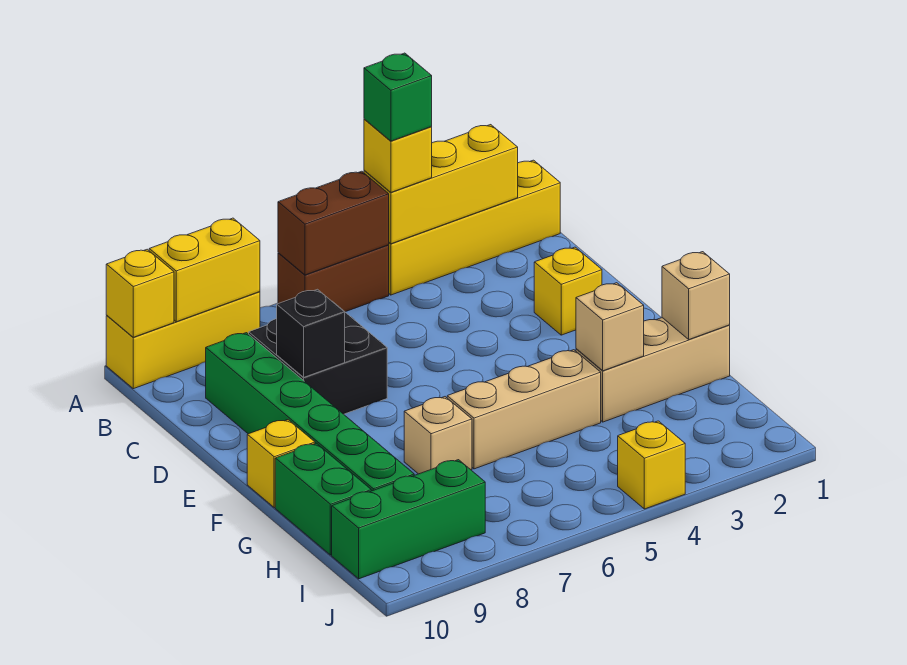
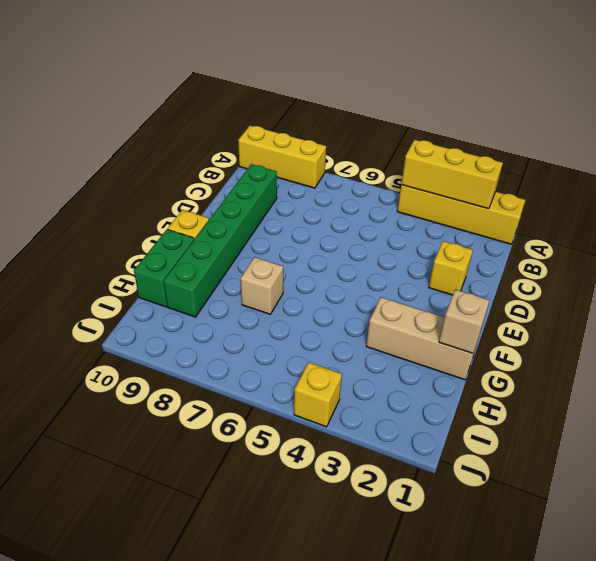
none -> brown brick A5:A6 level 1
none -> black brick C7:D8 level 1
none -> tan brick G4:G6 level 1

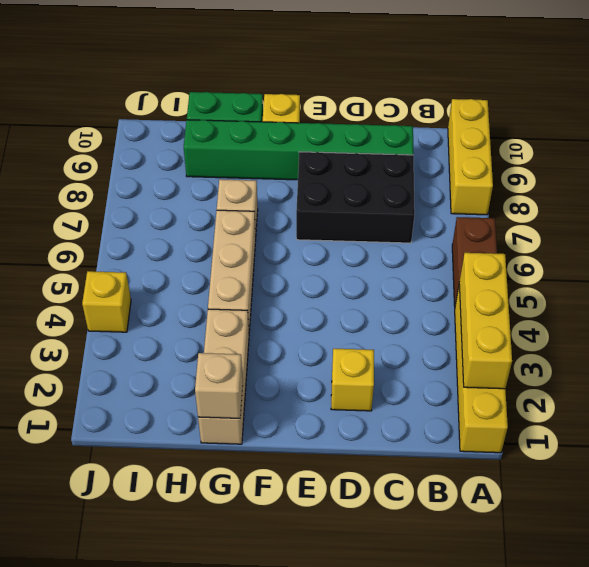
black brick C7:E8 level 1 -> black brick C7:D8 level 1
none -> green brick I8:I10 level 1
none -> brown brick A5:A6 level 2
none -> yellow brick A8:A9 level 2

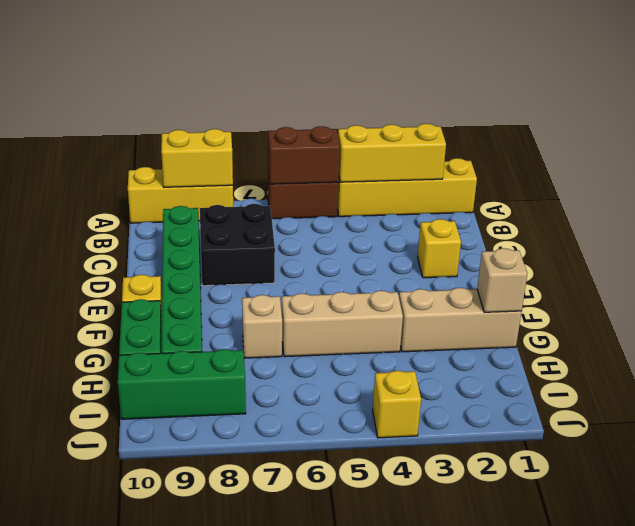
none -> yellow brick A10 level 2
none -> black brick D8 level 2
none -> tan brick G3 level 2

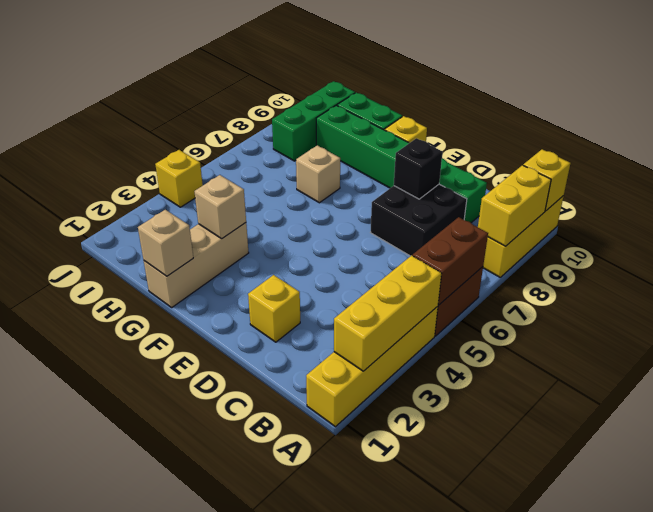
none -> tan brick G4:G6 level 1
none -> yellow brick A4 level 3
none -> green brick A4 level 4

